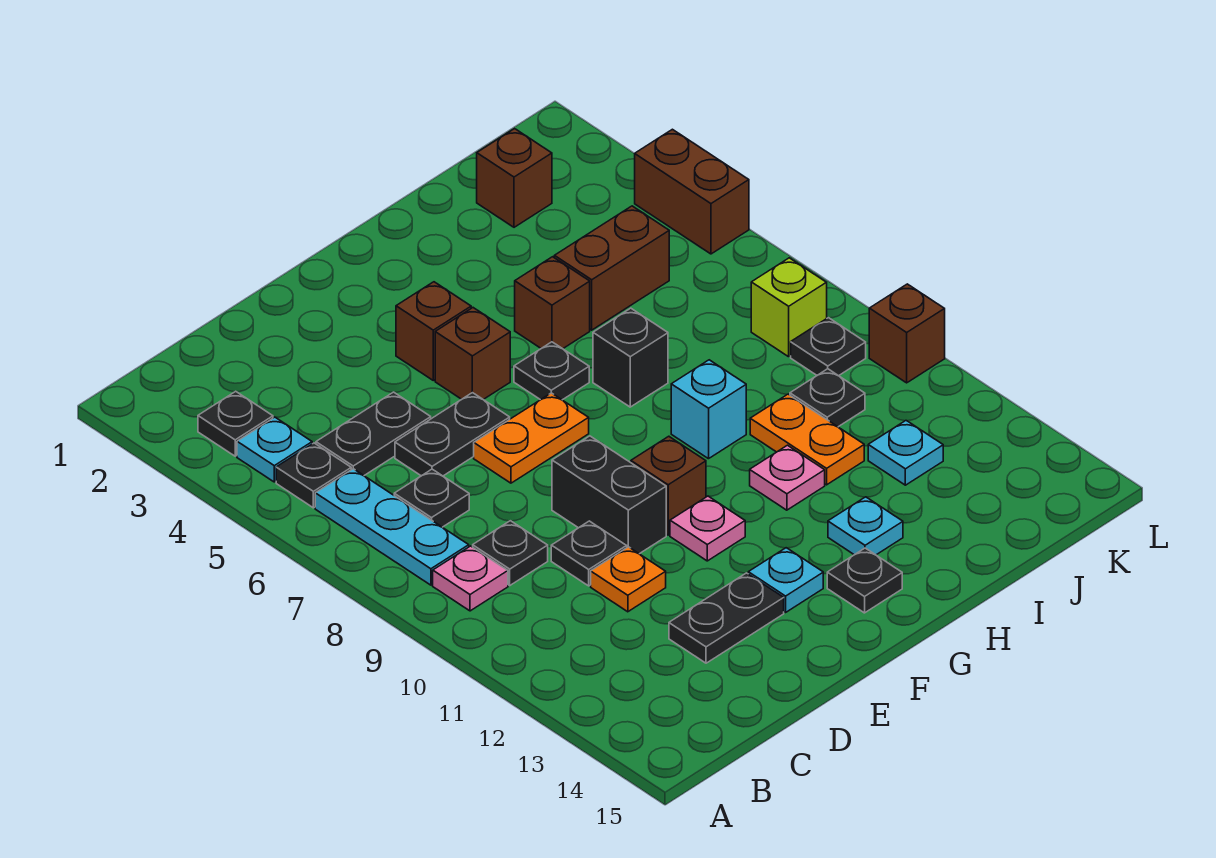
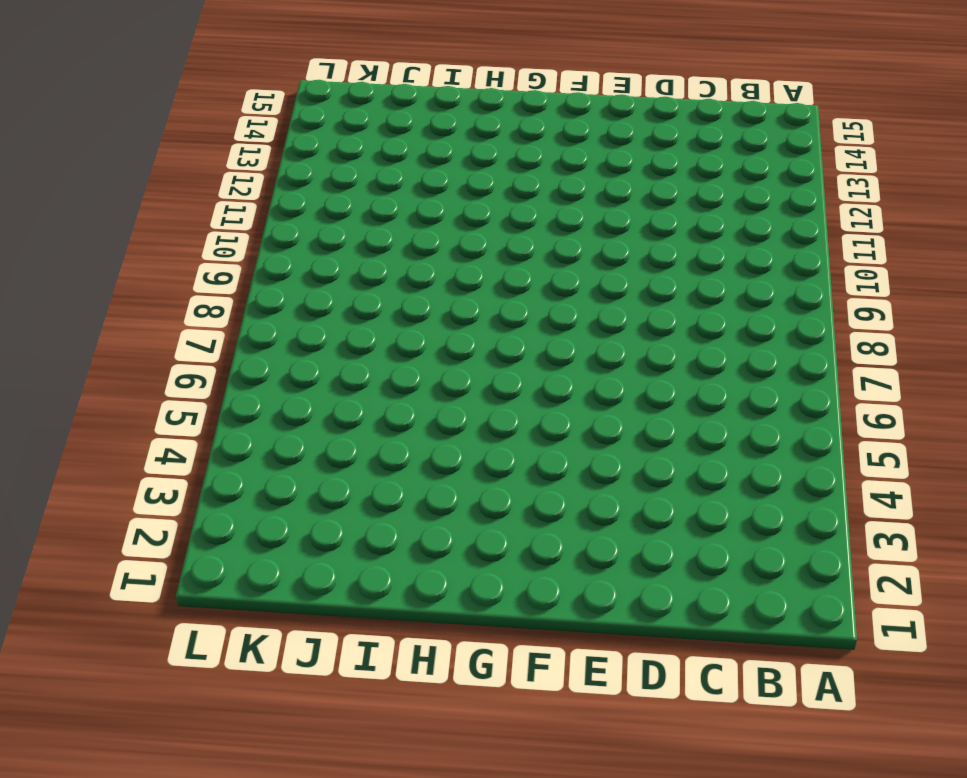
none -> black plate B3 level 1
none -> cyan plate B4 level 1
none -> black plate B5 level 1
none -> cyan plate B6:B8 level 1

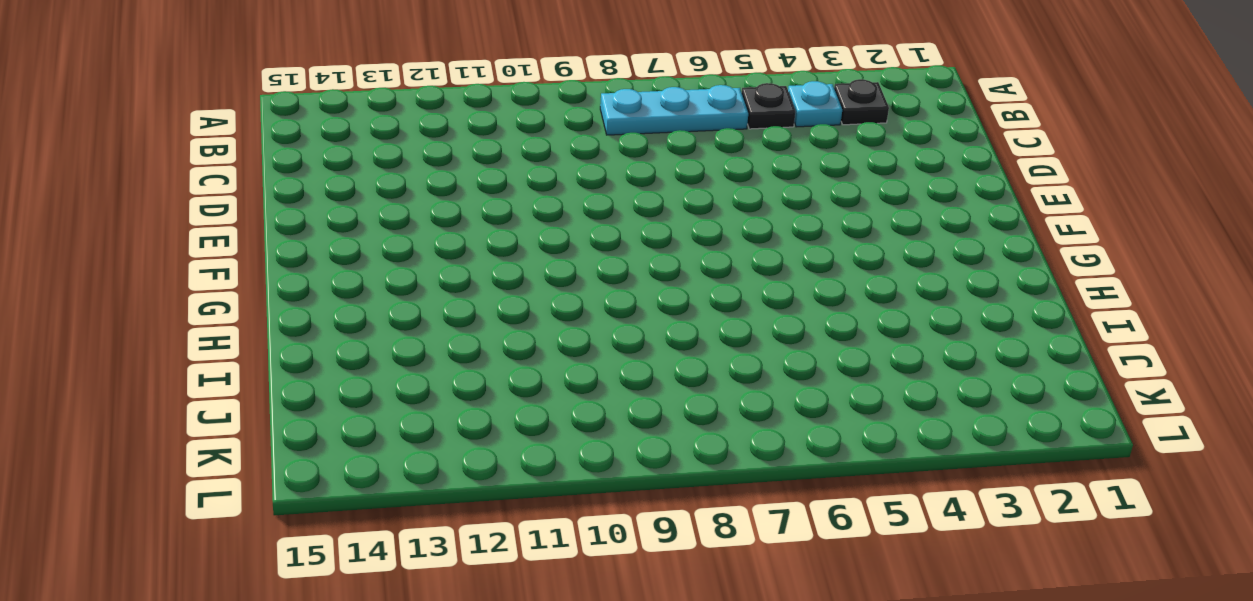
none -> pink plate B9 level 1
none -> black plate C5:D5 level 1
none -> black plate C7 level 1
none -> black plate C9 level 1

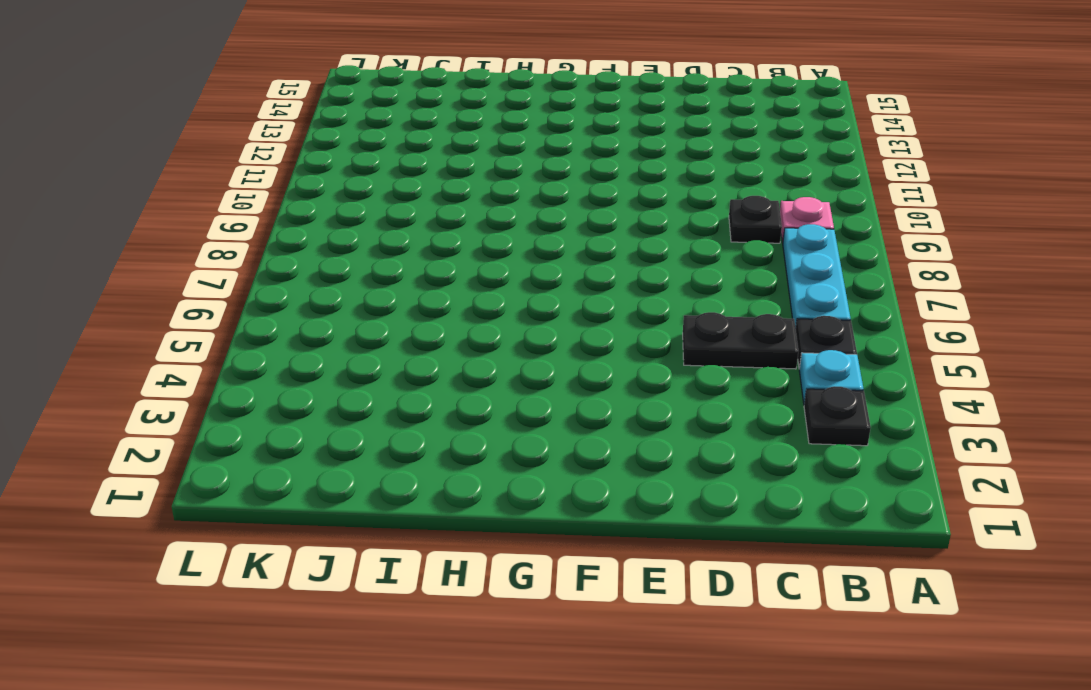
none -> black plate C7 level 1
none -> black plate D6:E6 level 1
none -> black plate D10 level 1
none -> orange plate D11 level 1

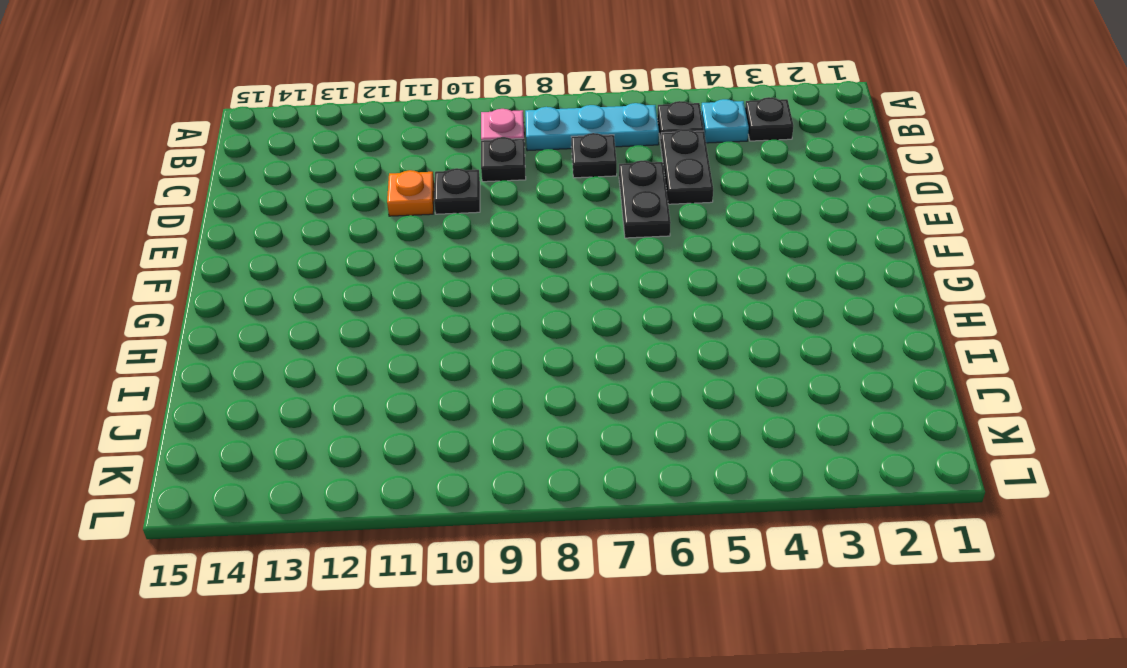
none -> black plate D13:E13 level 1
none -> orange plate E7:F7 level 1
none -> black brick E9:E10 level 1
none -> brown brick F4 level 1

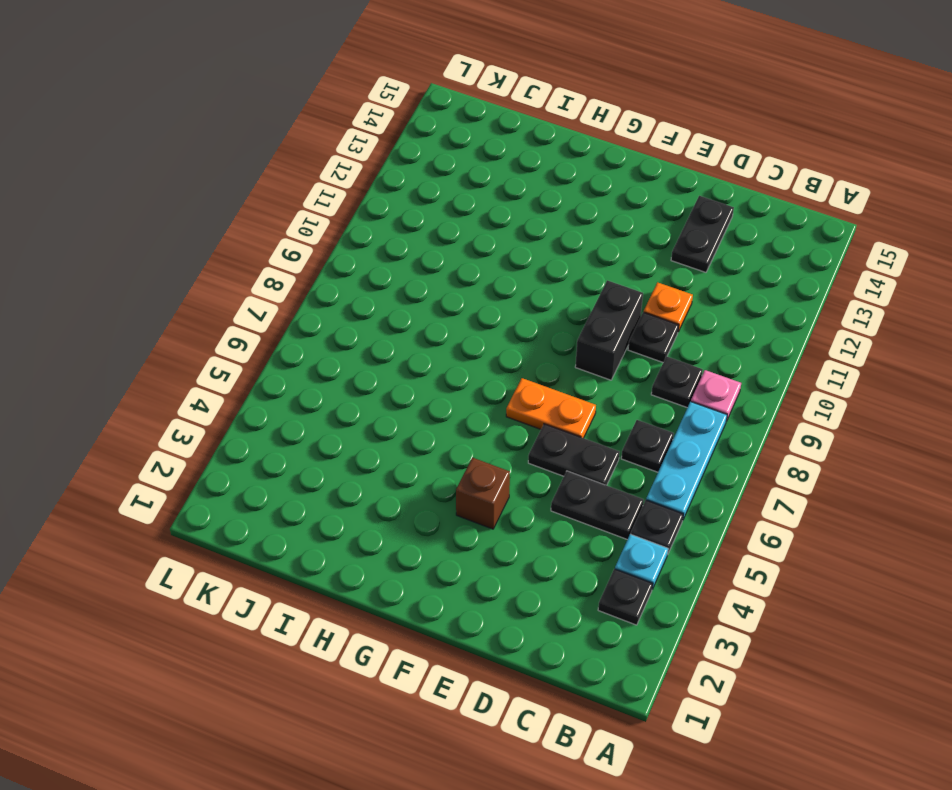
black plate D13:D14 level 1 -> black plate D13:E13 level 1
none -> brown brick F5 level 1
none -> brown brick F10 level 1
none -> pink plate F11 level 1
none -> cyan plate F13 level 1

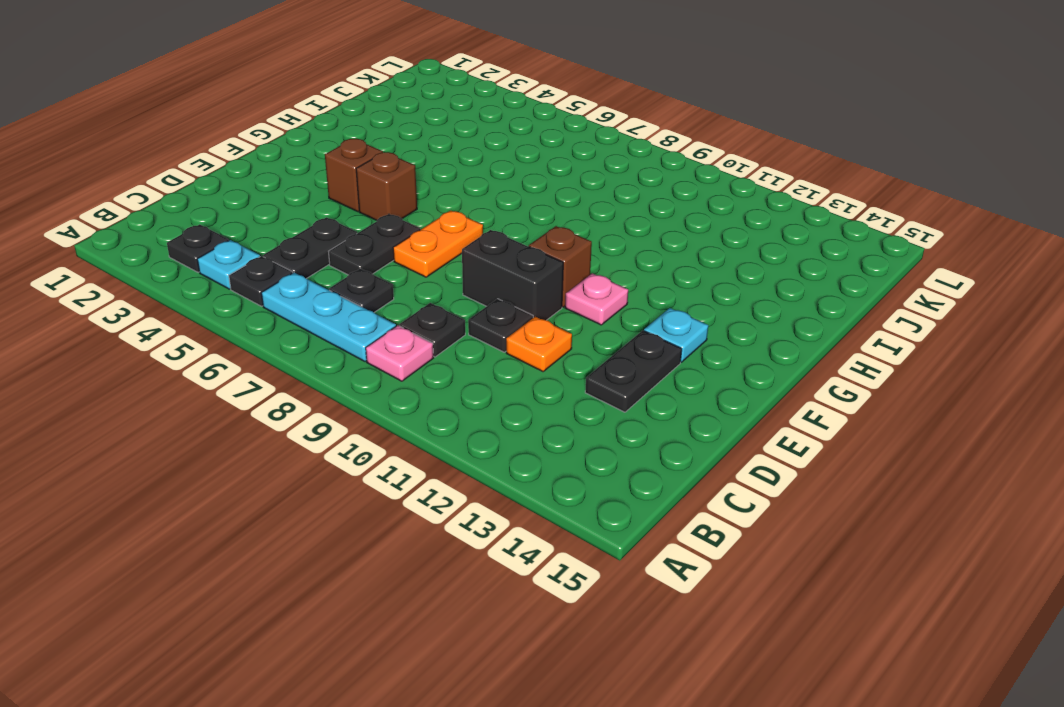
none -> black plate G6 level 1
none -> black plate G14 level 1
none -> brown brick H5 level 1
none -> black brick H7 level 1

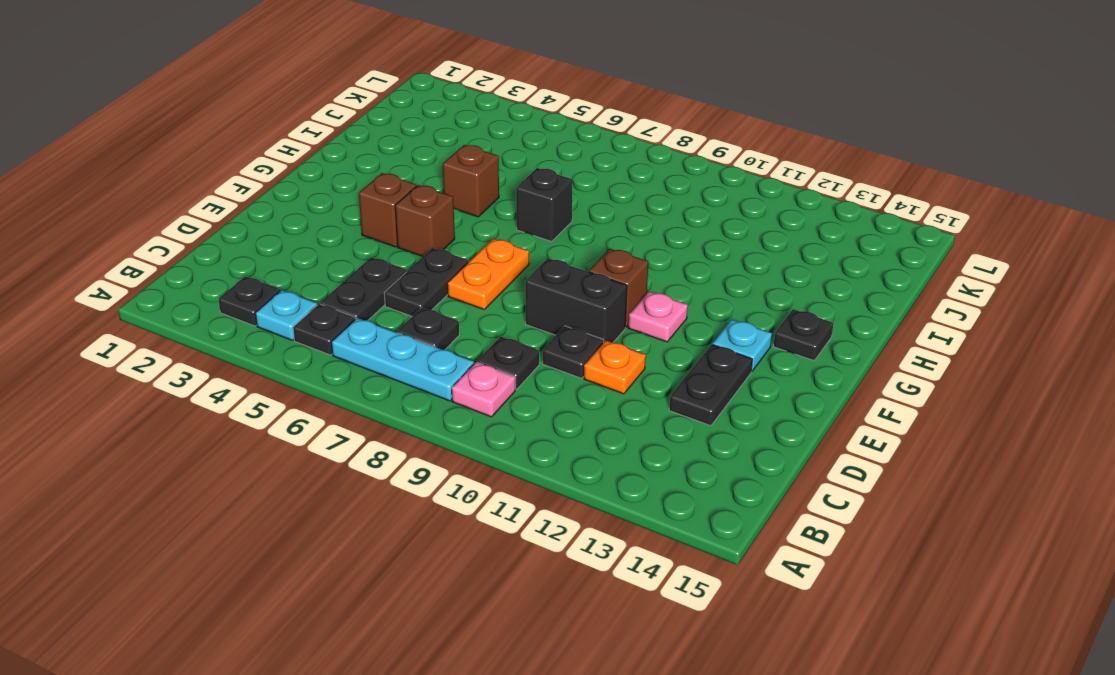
none -> black plate G6 level 1
none -> cyan brick H9 level 1
none -> pink plate H11 level 1
none -> cyan plate H13 level 1

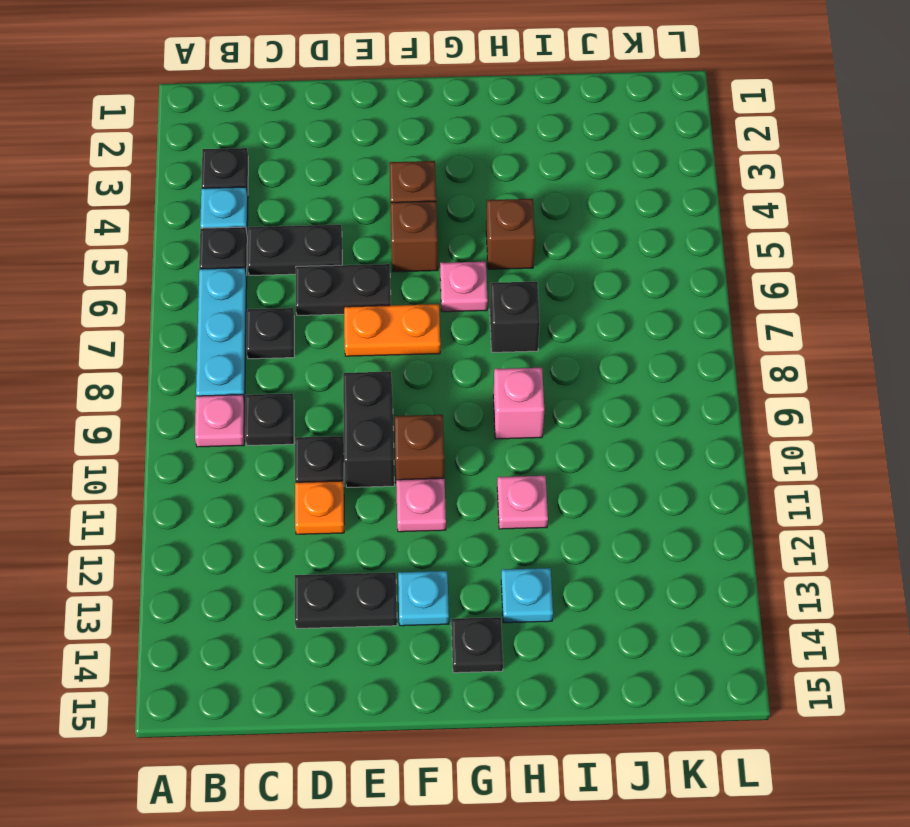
pink plate G6 level 1 -> black plate G6 level 1
pink brick H9 level 1 -> cyan brick H9 level 1
none -> brown brick I5:J5 level 1
none -> orange plate I10:I11 level 1
none -> brown brick J2 level 1
none -> black plate J10 level 1

